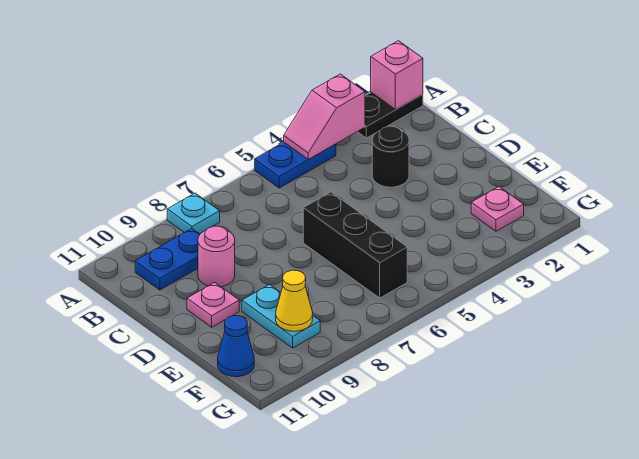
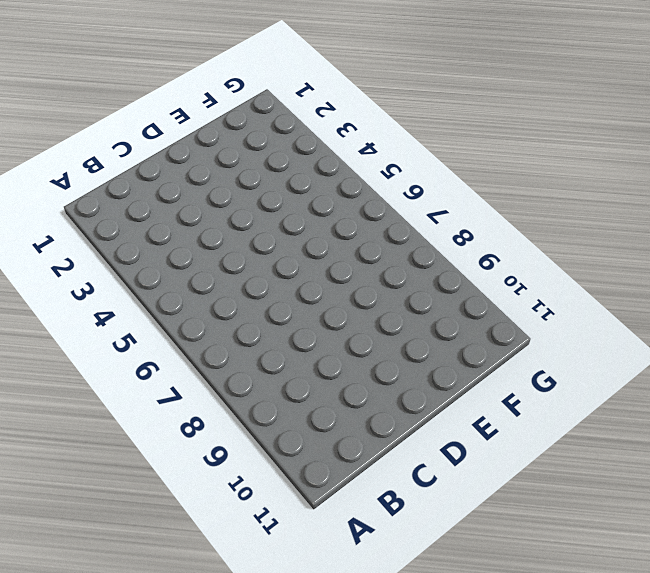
none -> black plate A1:A2 level 1
none -> blue plate A4:A5 level 1
none -> cyan plate A8 level 1

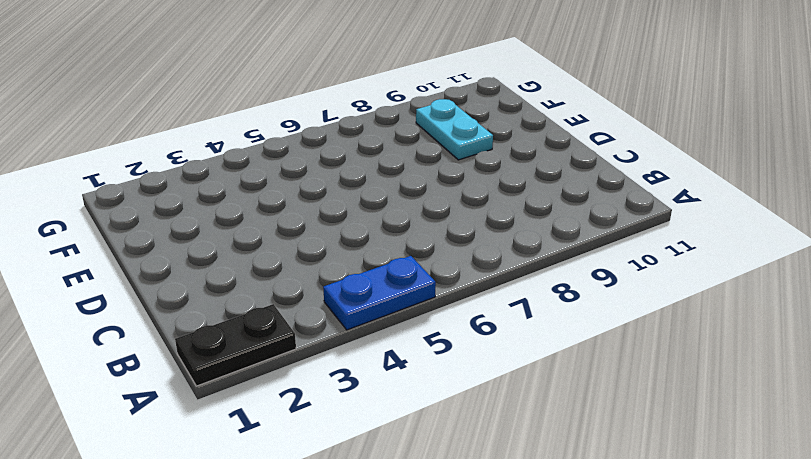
none -> cyan plate A8 level 1
none -> blue plate B9:B10 level 1
none -> black round brick C3 level 1

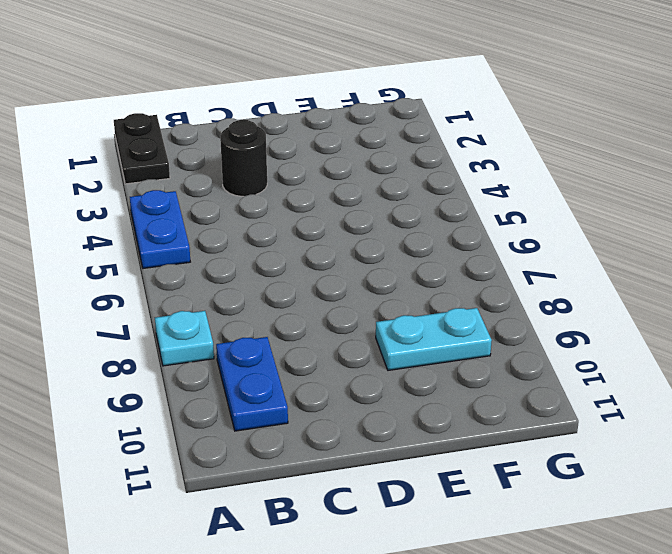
none -> pink round brick C9 level 1
none -> black brick D6:F6 level 1
none -> pink plate D10 level 1

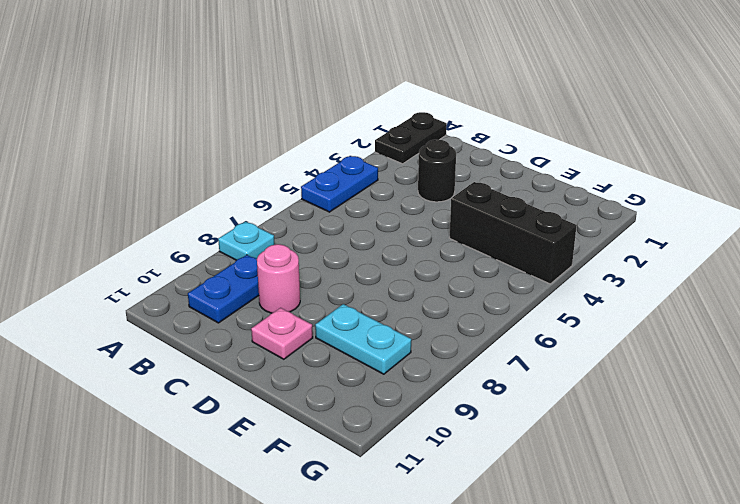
black brick E4:G4 level 1 -> black brick D6:F6 level 1
none -> pink plate F2 level 1
none -> blue cone F11 level 1
none -> pink brick A1 level 2

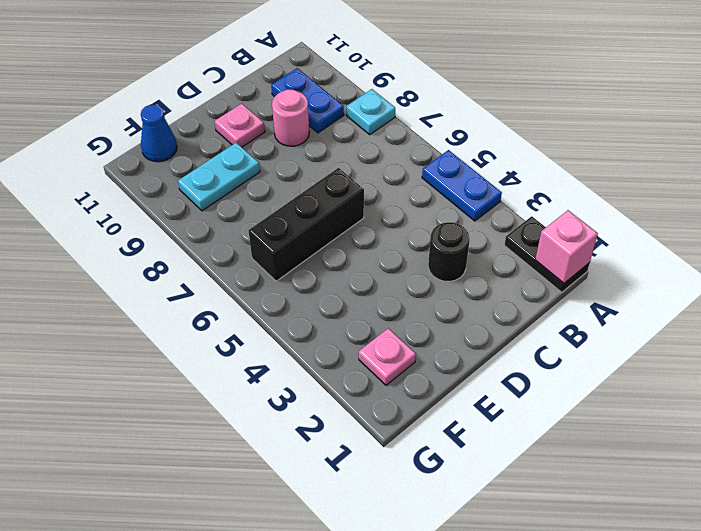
none -> pink slope A3:A4 level 2 top 3
none -> yellow cone F9 level 2

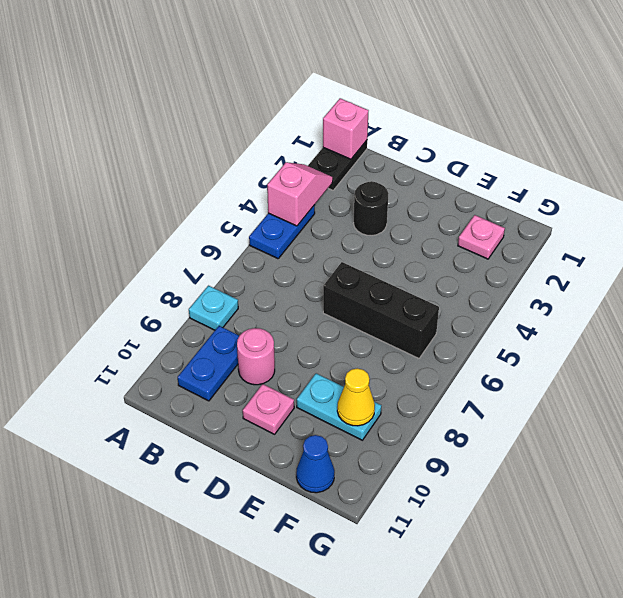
pink slope A3:A4 level 2 top 4 -> pink slope A3:A4 level 2 top 3

